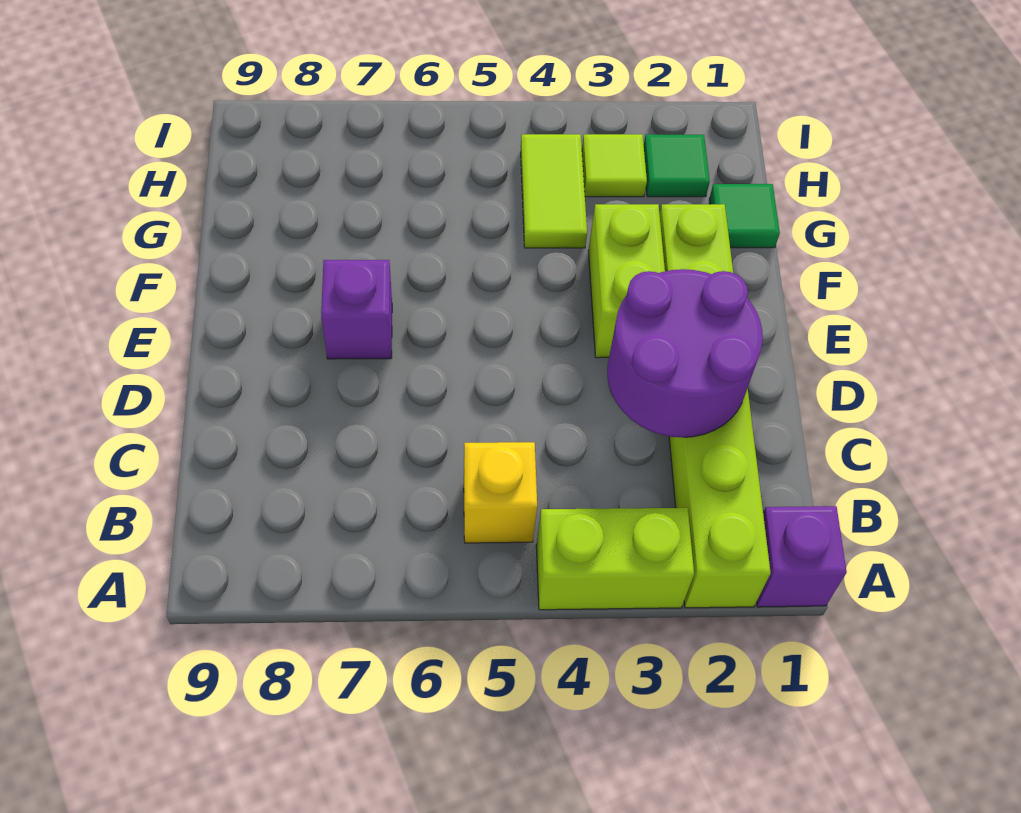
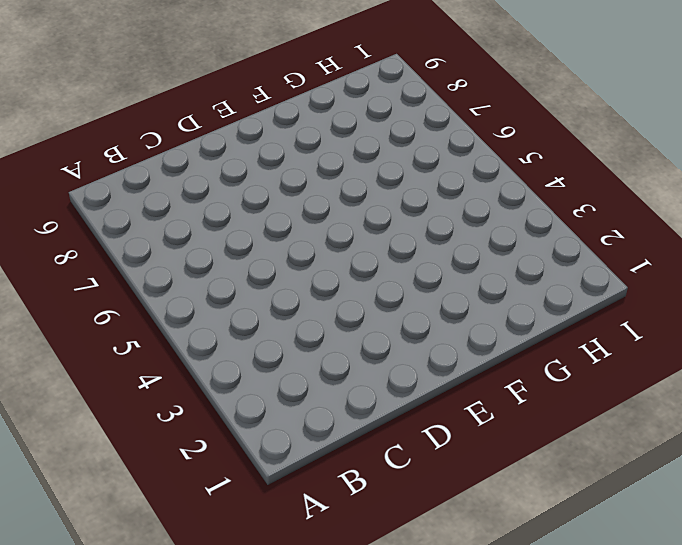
none -> purple brick A1 level 1
none -> lime brick A2:F2 level 1

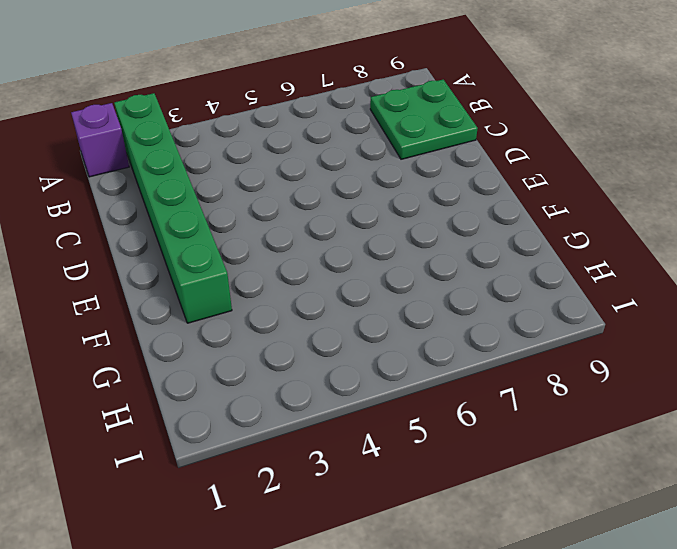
green brick A2:F2 level 1 -> lime brick A2:F2 level 1
green plate B8:C9 level 1 -> none
none -> lime brick A3:A4 level 1
none -> yellow brick B5 level 1

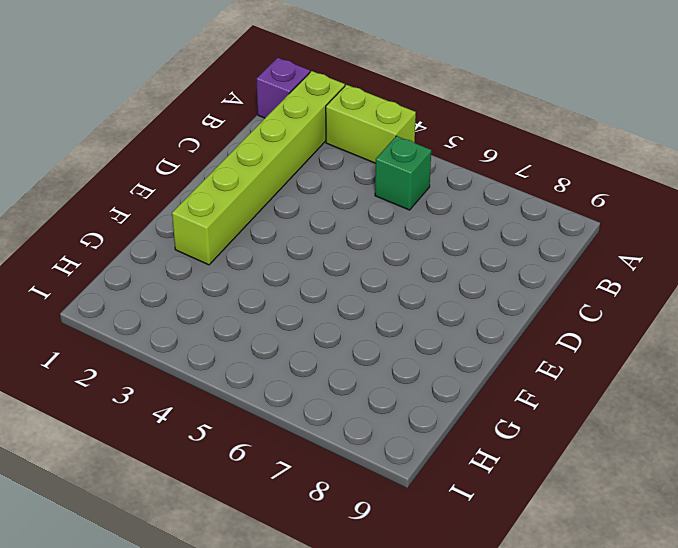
green brick B5 level 1 -> yellow brick B5 level 1
none -> lime brick E3:F3 level 1
none -> purple brick E7 level 1

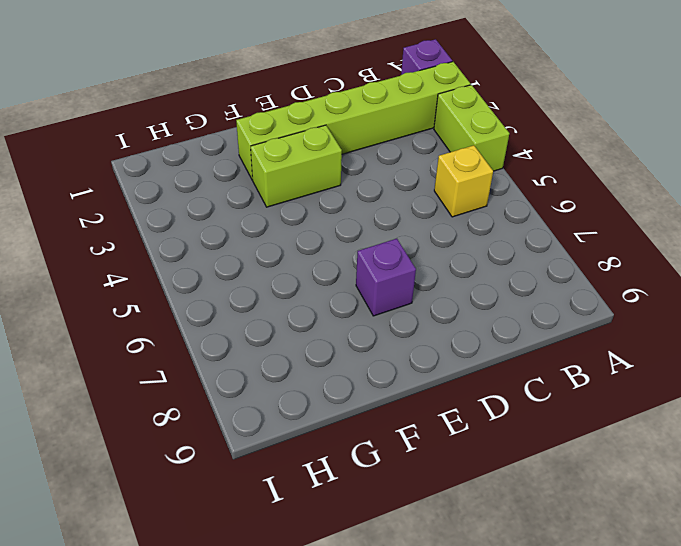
none -> green tile G1 level 1
none -> lime tile G4:H4 level 1

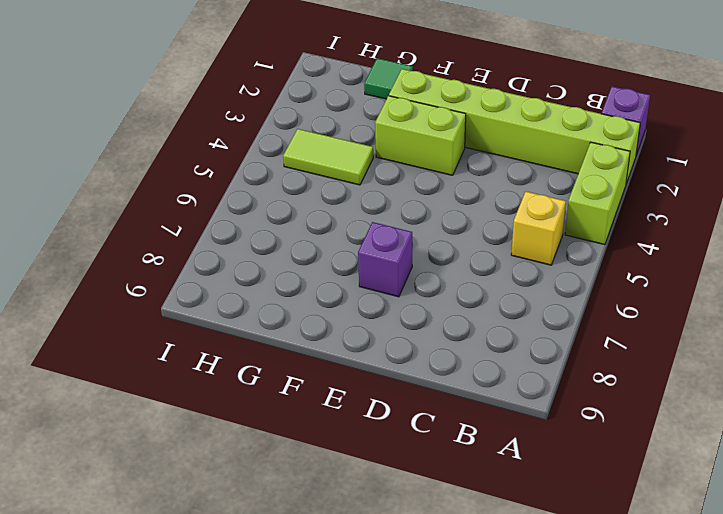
none -> green tile H2 level 1
none -> lime tile H3 level 1

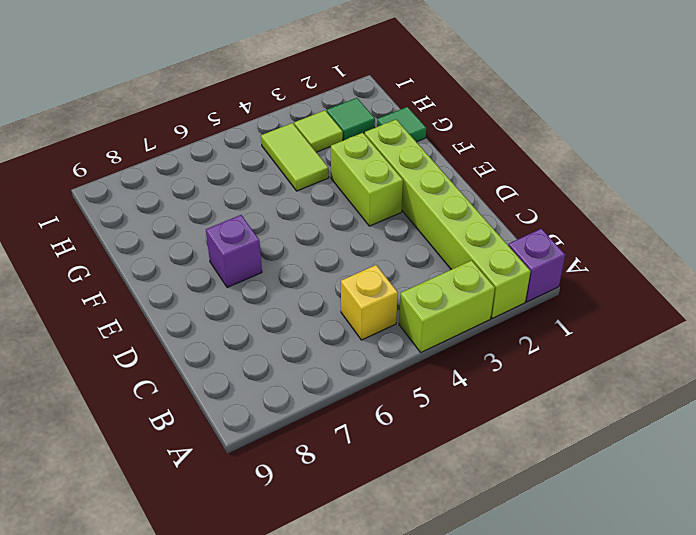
none -> purple round brick C2:D3 level 2

